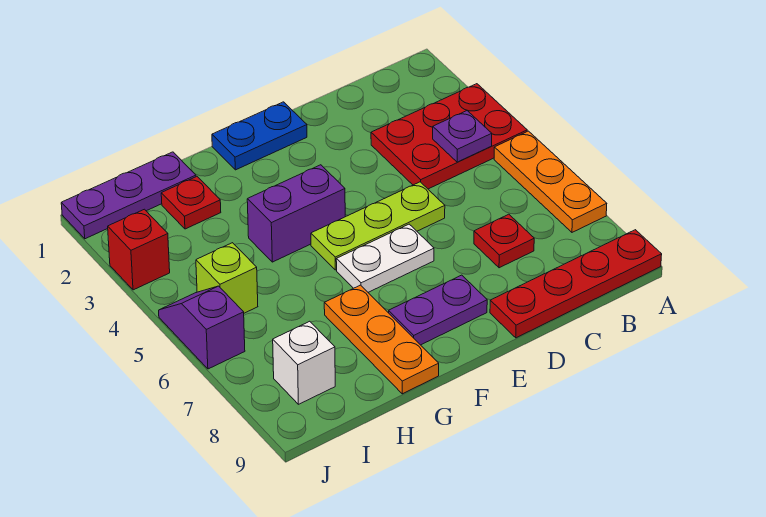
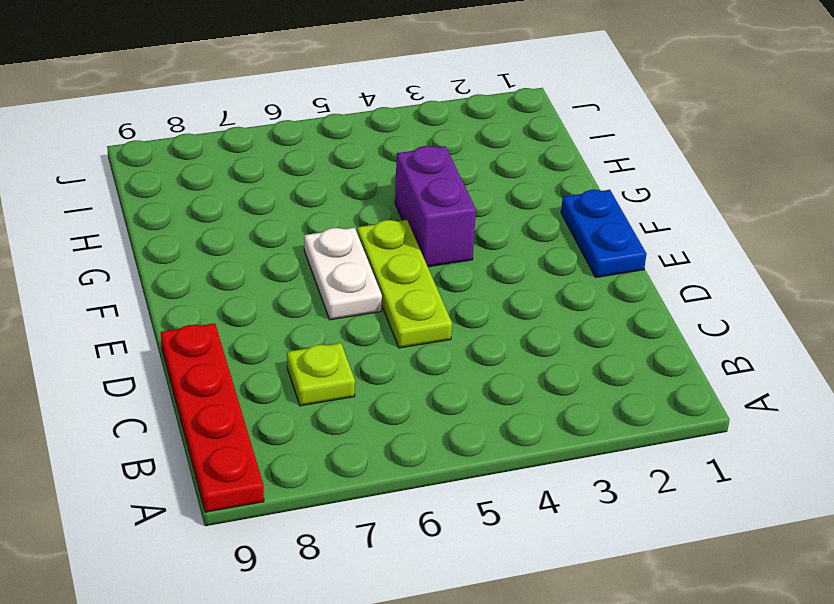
lime plate C7 level 1 -> red plate C7 level 1
none -> red plate A3:C4 level 1
none -> orange plate A5:A7 level 1
none -> purple plate E8:F8 level 1

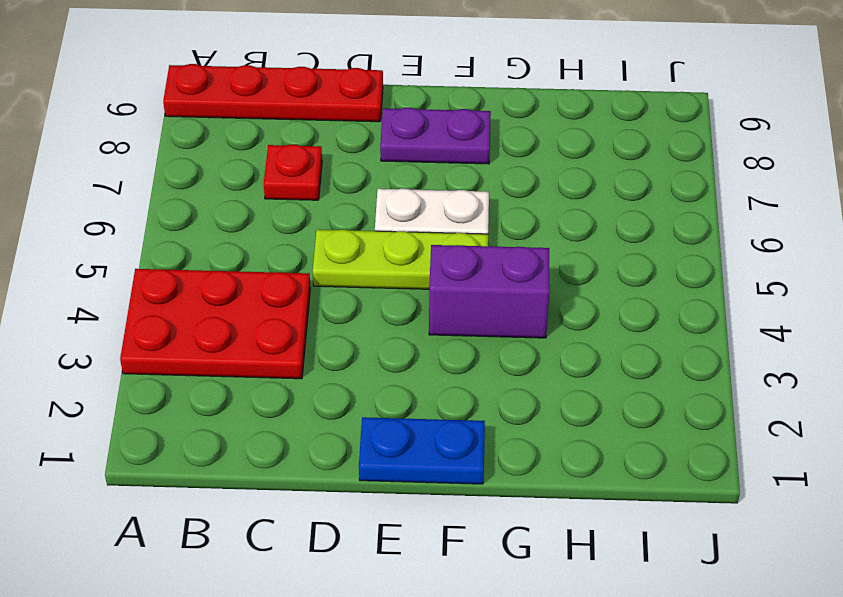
none -> orange plate A5:A7 level 1
none -> orange plate G7:G9 level 1
none -> purple plate H1:J1 level 1

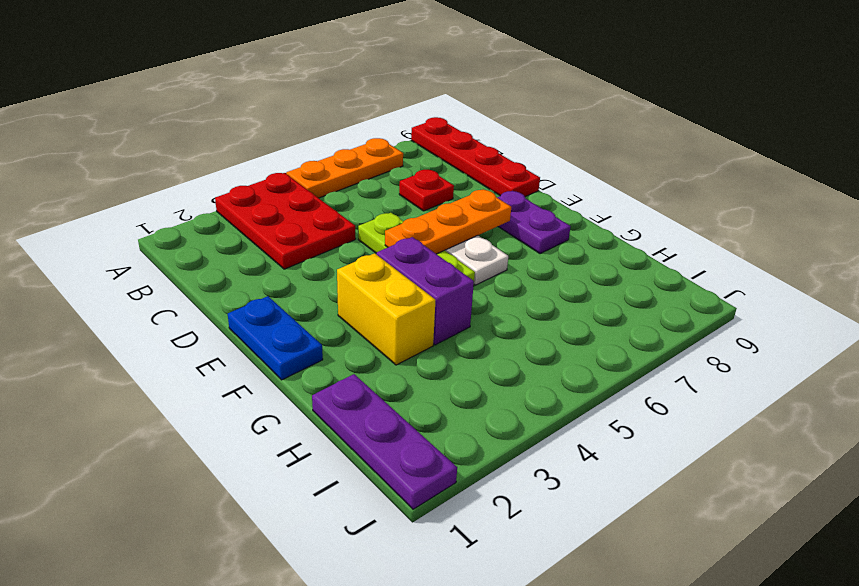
orange plate E5:E7 level 2 -> orange plate G7:G9 level 1
yellow brick F3:G3 level 1 -> none
none -> red plate H2 level 1
none -> lime brick I5 level 1
none -> white brick I8 level 1

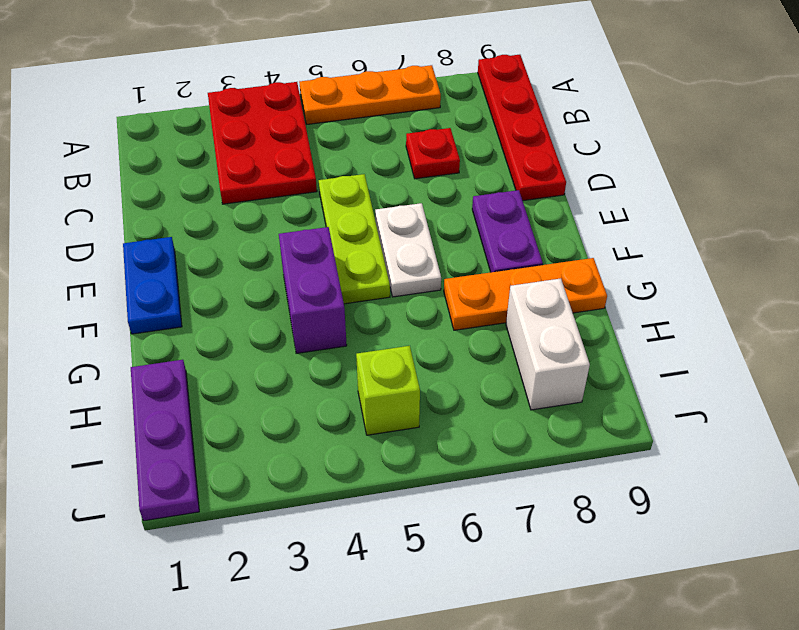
white brick H8:I8 level 1 -> white brick I8 level 1
none -> red plate H2 level 1
none -> red brick J3 level 1
none -> purple slope J5:J6 level 1 top 6

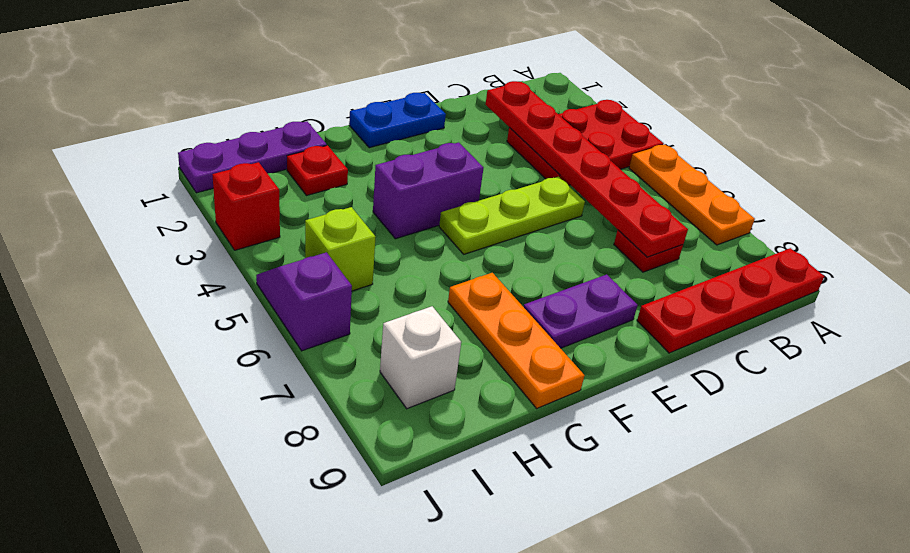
red plate C2:C7 level 2 -> none
none -> white plate E6:F6 level 1
none -> purple plate B4 level 2

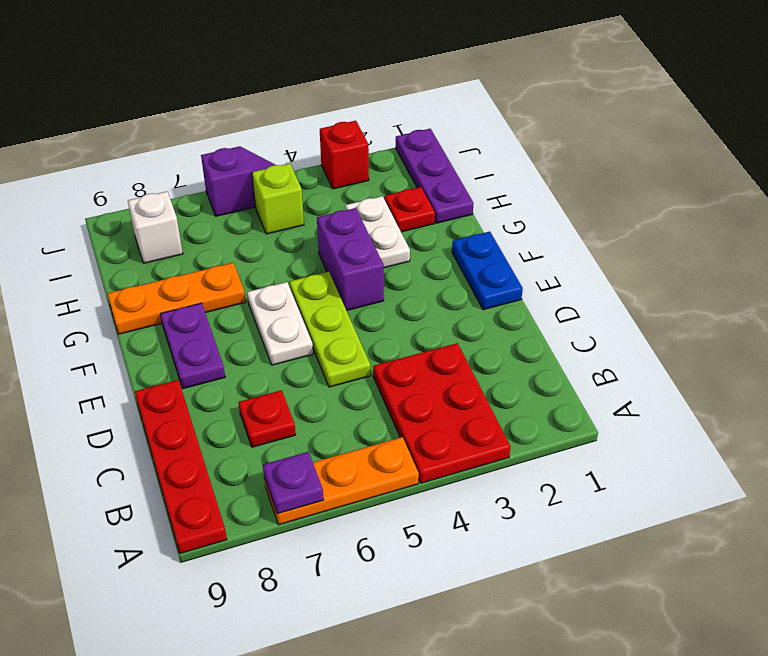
purple plate A7 level 2 -> purple plate B4 level 2
white plate G3:H3 level 1 -> none

